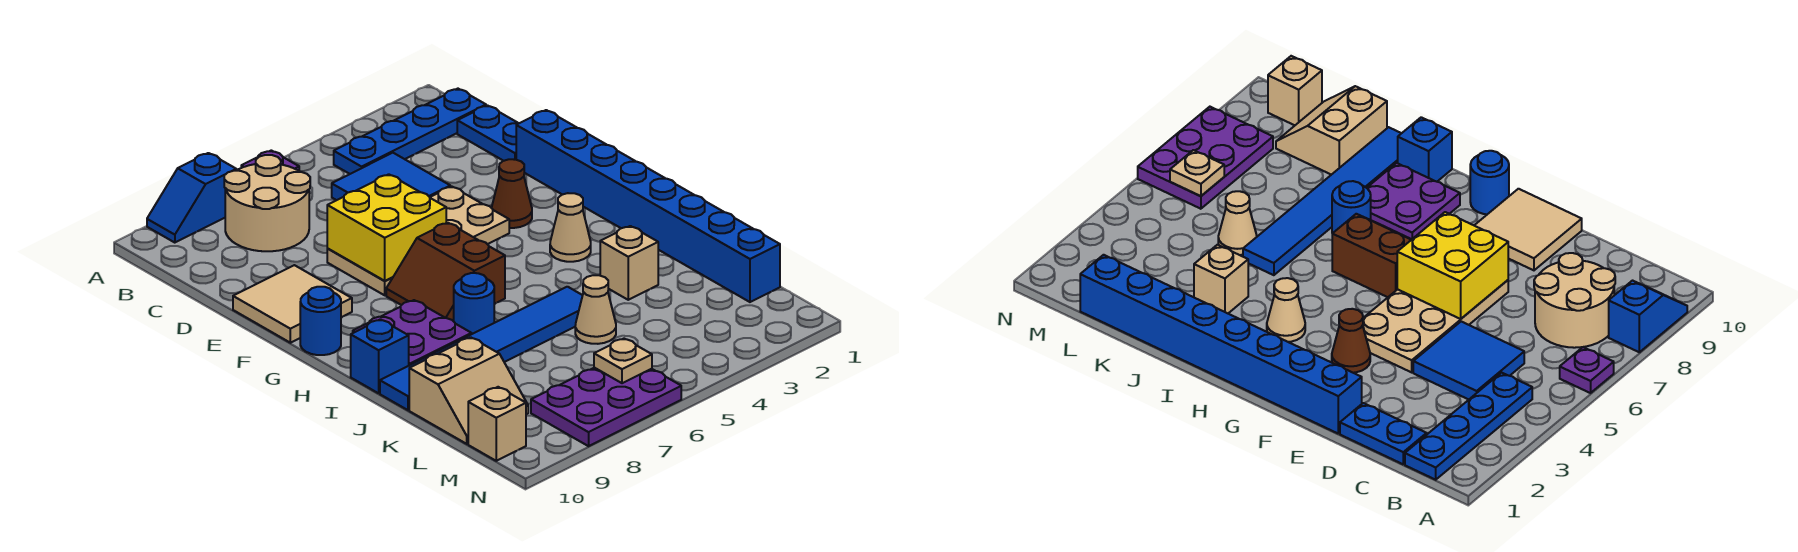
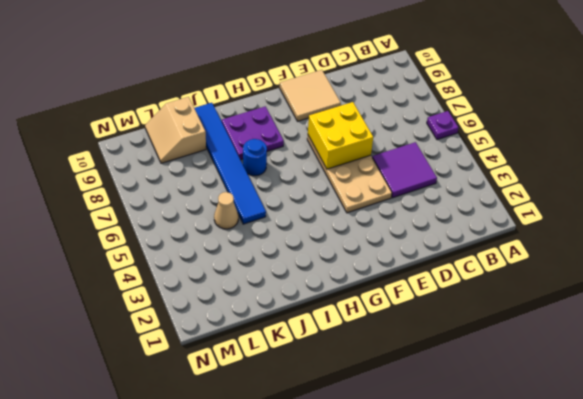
purple tile C4:D5 level 1 -> blue tile C4:D5 level 1
none -> blue slope A8:A9 level 1 top 8
none -> blue plate B1:B4 level 1
none -> tan round brick B7:C8 level 1

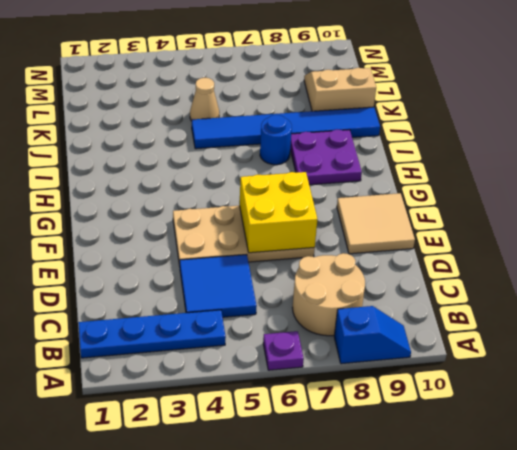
none -> blue plate C1:D1 level 1
none -> blue brick E1:L1 level 1
none -> brown cone F3 level 1

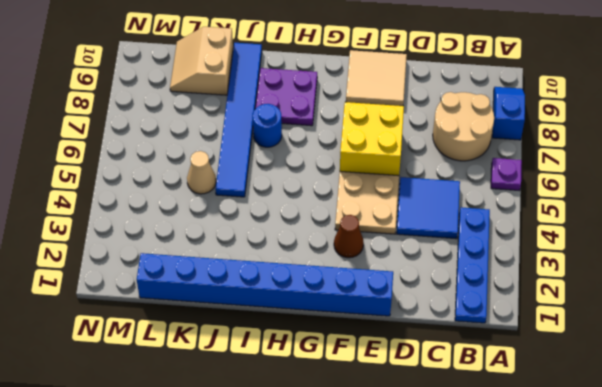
none -> blue plate C1:D1 level 1
none -> brown slope G6:H7 level 1 top 6
none -> blue round brick G10 level 1

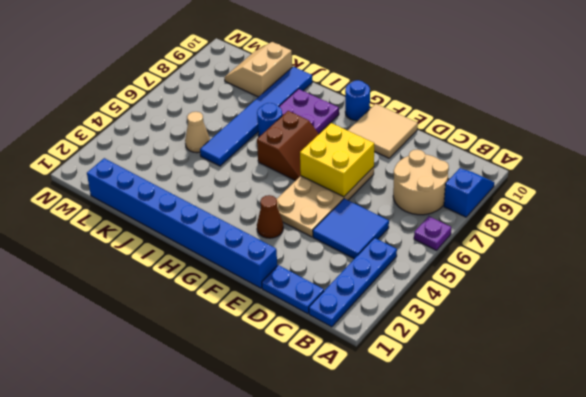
brown slope G6:H7 level 1 top H -> brown slope G6:H7 level 1 top 6
none -> tan cone H3 level 1
none -> blue brick I10 level 1
none -> tan brick J3 level 1

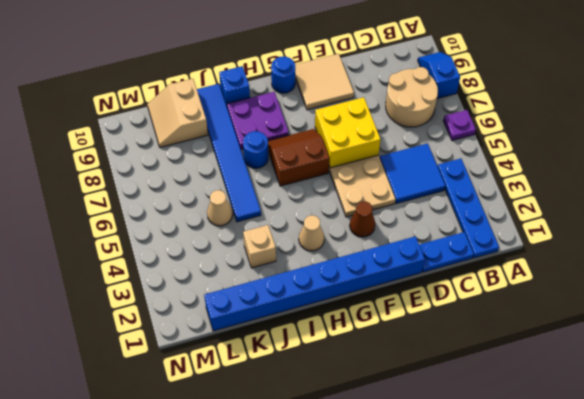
none -> purple plate M6:N8 level 1
none -> tan brick M10 level 1
none -> tan plate M6 level 2

